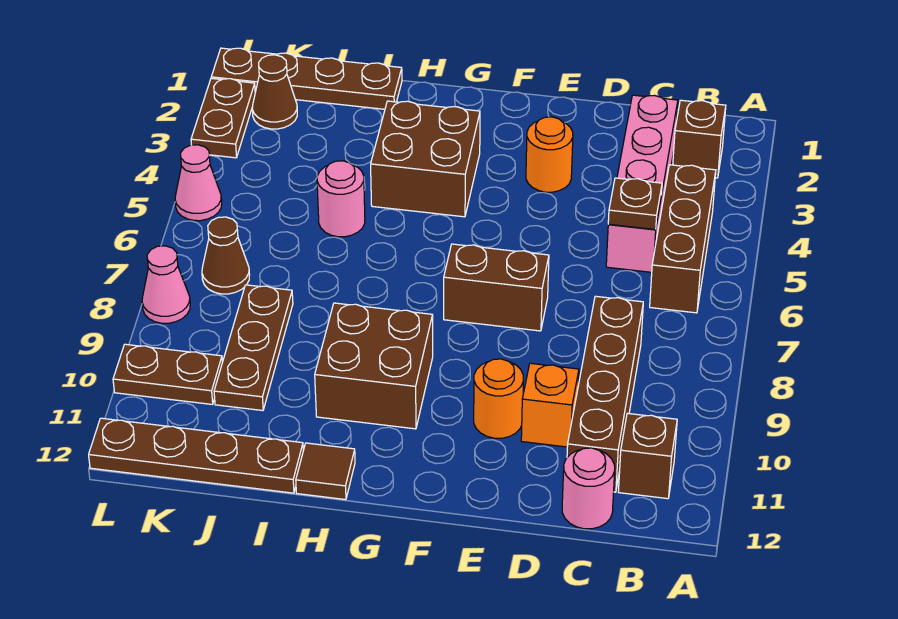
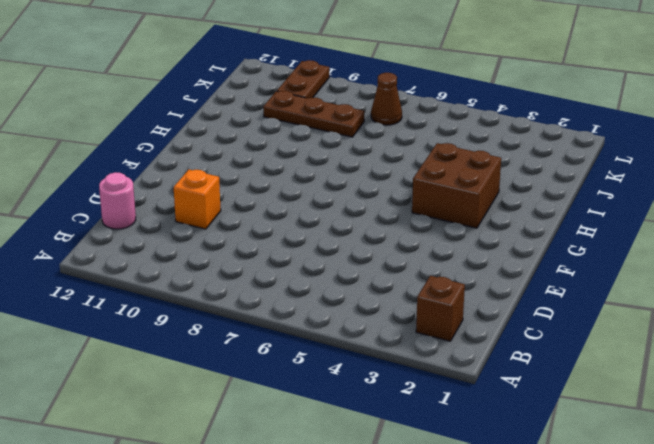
none -> brown brick B4:B6 level 1
none -> brown brick B11 level 1
none -> pink brick C2:C5 level 1

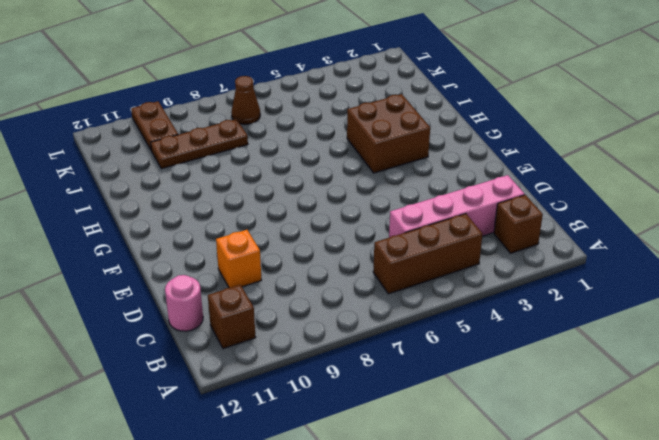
none -> brown brick C8:C11 level 1
none -> orange round brick E3 level 1
none -> brown brick E7:F7 level 1

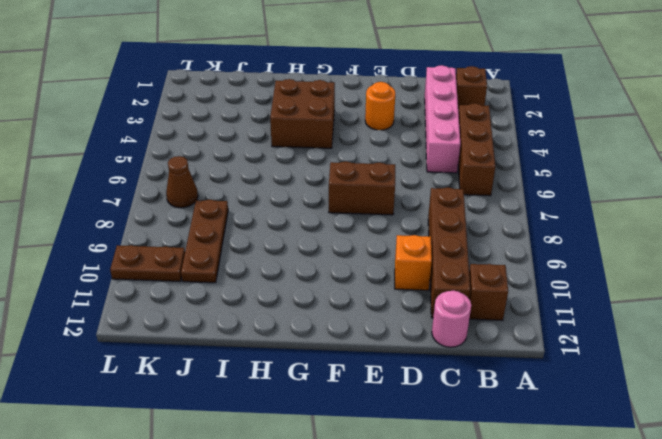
none -> orange round brick E10 level 1
none -> brown brick G9:H10 level 1
none -> brown tile H12 level 1

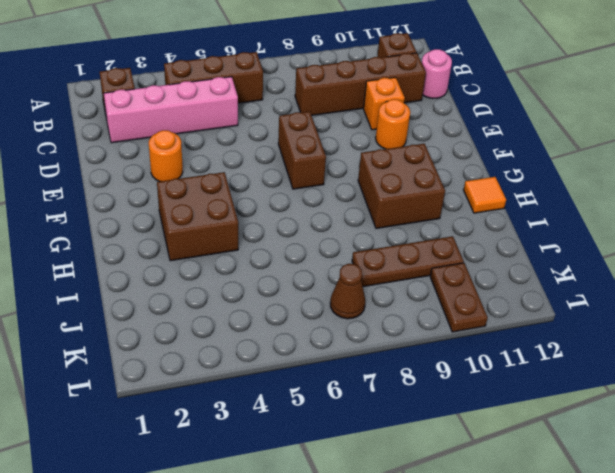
orange tile H12 level 1 -> brown tile H12 level 1
none -> brown plate I1:L1 level 1
none -> pink round brick I5 level 1
none -> brown plate I12:L12 level 1

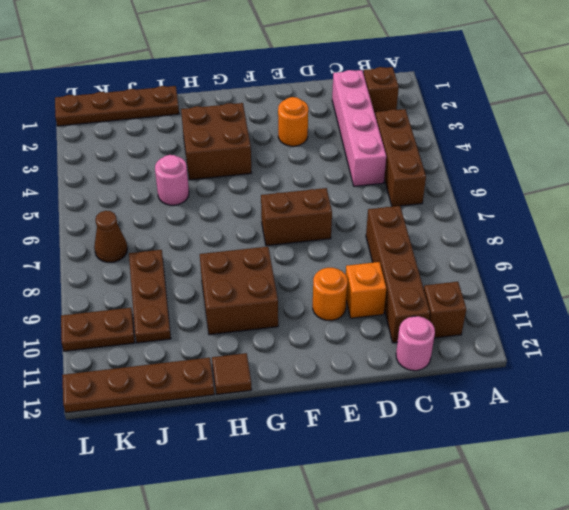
none -> brown cone K2 level 1
none -> brown plate L2:L3 level 1
none -> pink cone L5 level 1

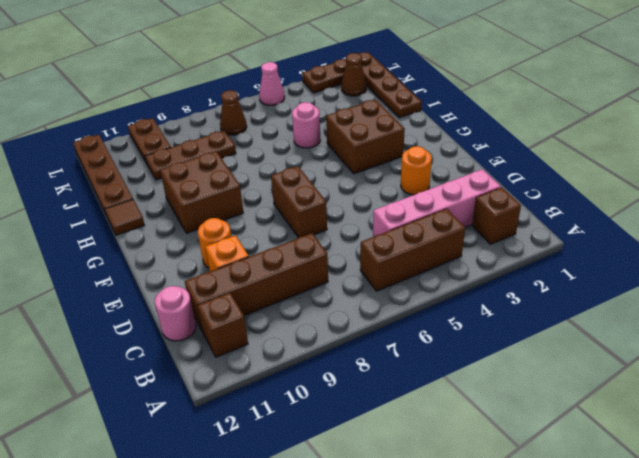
none -> pink cone L8 level 1
none -> brown plate C5 level 2

